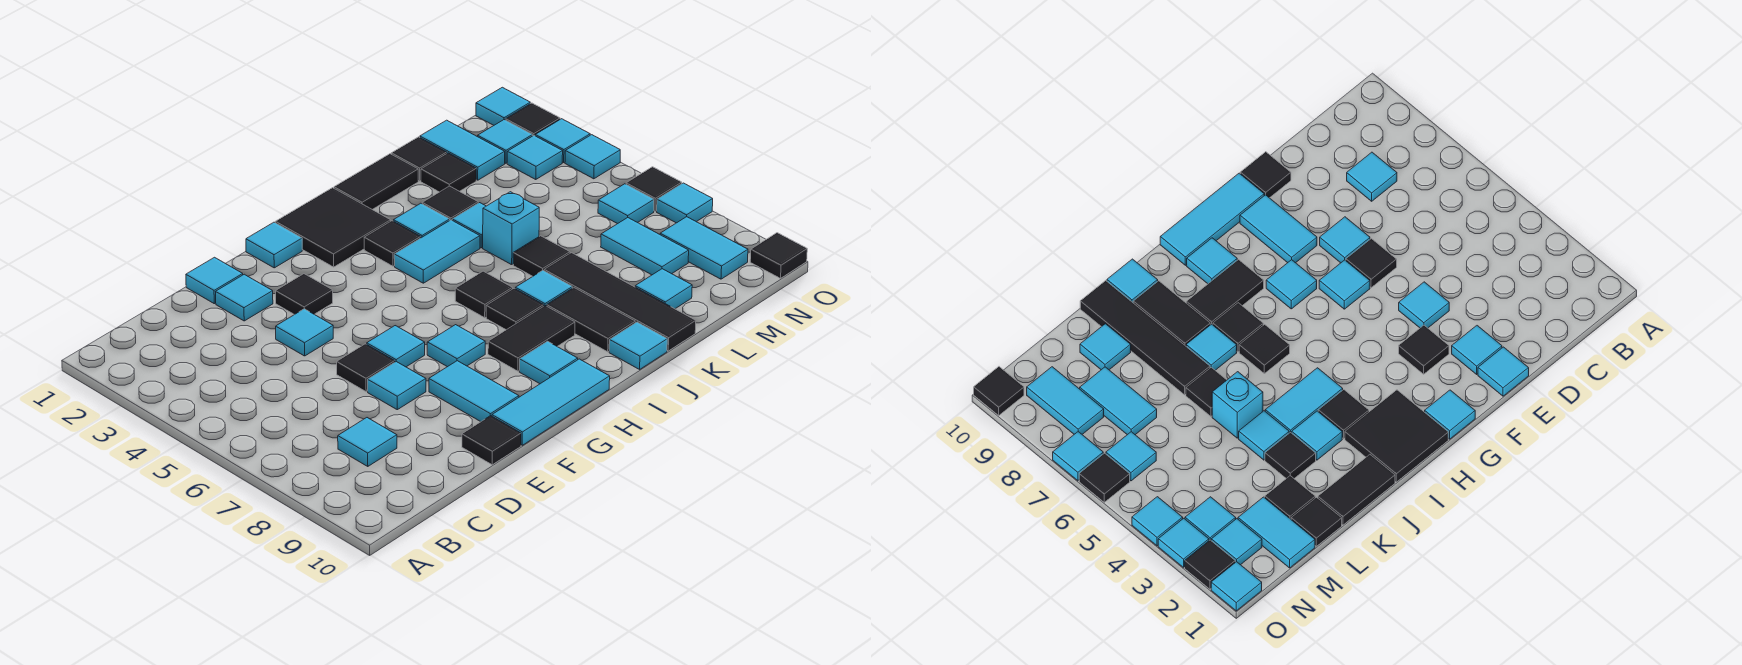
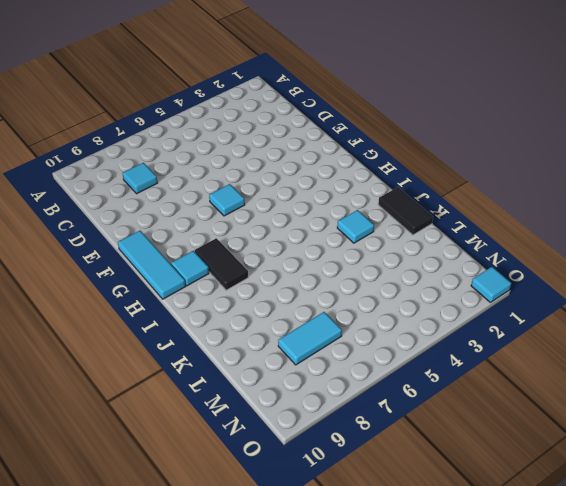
none -> cyan tile E1 level 1
none -> cyan tile E2 level 1
none -> cyan tile E4 level 1
none -> black tile E6 level 1

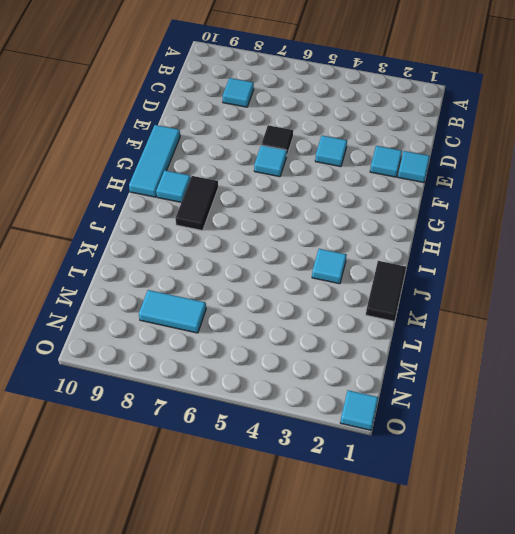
none -> cyan tile E7 level 1
none -> black tile E10 level 1
none -> black tile F3 level 1
none -> cyan tile F8:F9 level 1

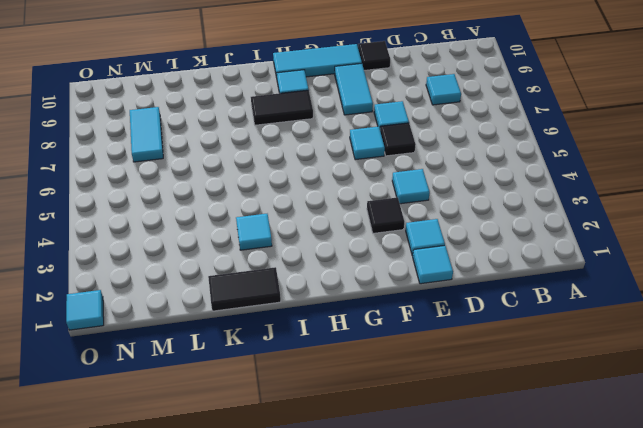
none -> cyan tile G1 level 1
none -> cyan tile G7 level 1
none -> black tile H1:I2 level 1
none -> black tile I3 level 1

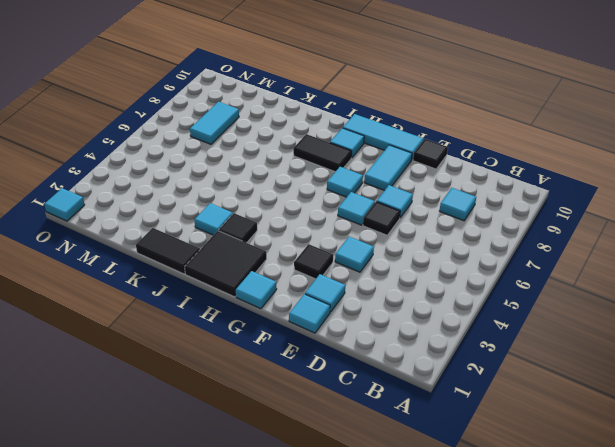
none -> cyan tile I4:J4 level 1
none -> black tile I6 level 1
none -> black tile I7 level 1
none -> cyan tile J7 level 1

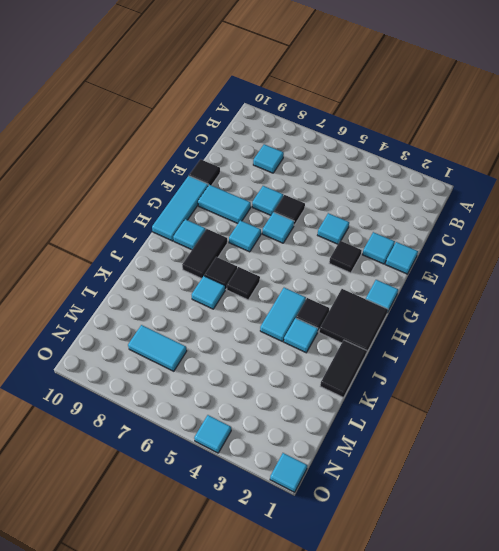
none -> black tile J8:J9 level 1
none -> cyan tile J10 level 1
none -> black tile K3 level 1
none -> cyan tile K4 level 1

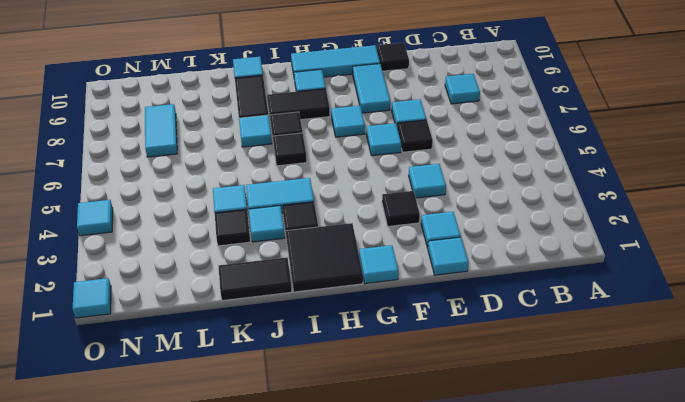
none -> cyan brick K5 level 1
none -> black tile K6 level 1
none -> black tile K7:K10 level 1
none -> black tile L1 level 1

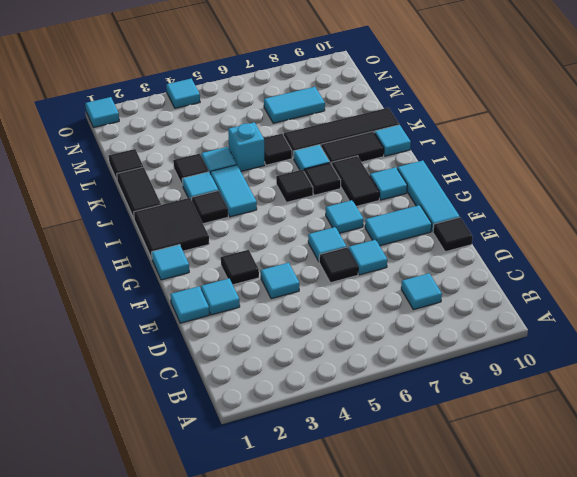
none -> black tile L2 level 1
none -> cyan tile L9 level 1
none -> cyan tile M1:M2 level 1
none -> cyan tile N2 level 1

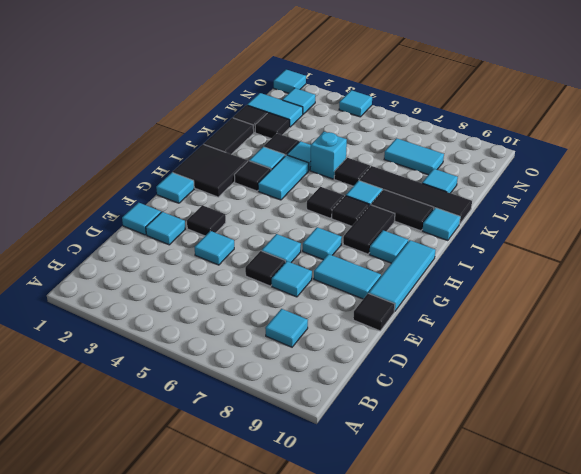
none -> cyan tile N3 level 1
none -> cyan tile N6 level 1
none -> cyan tile N8:N9 level 1
none -> black tile O2 level 1

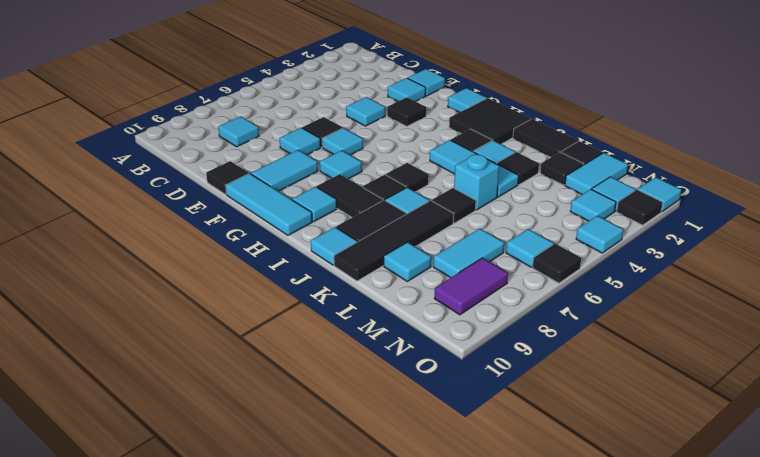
purple tile N8:N9 level 1 -> cyan tile N8:N9 level 1
none -> cyan tile O3 level 1
none -> cyan tile O7 level 1
none -> black tile O10 level 1

